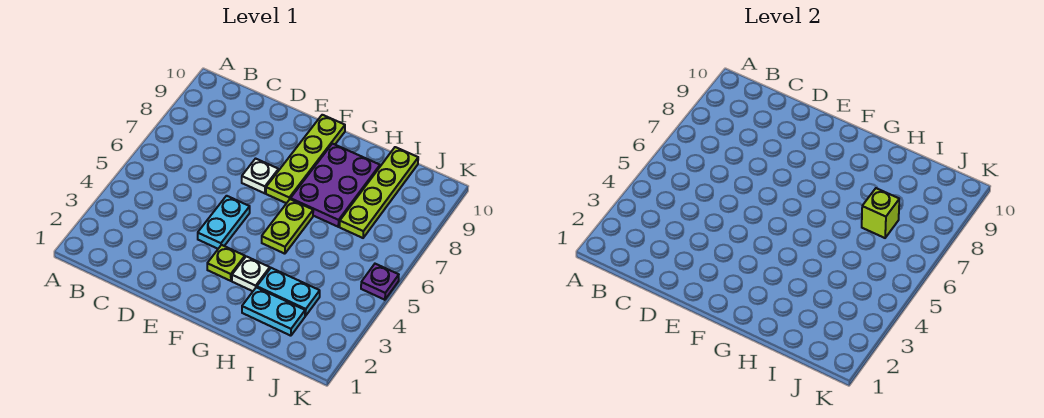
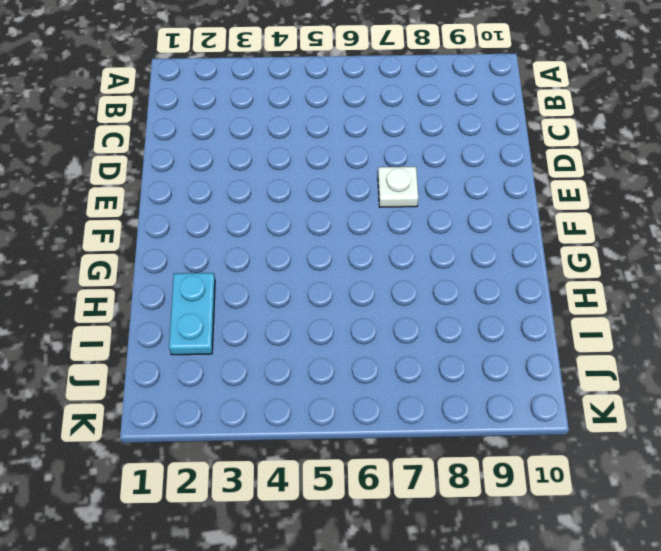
none -> cyan plate E4:E5 level 1
none -> lime plate F3 level 1
none -> lime plate F7:F10 level 1

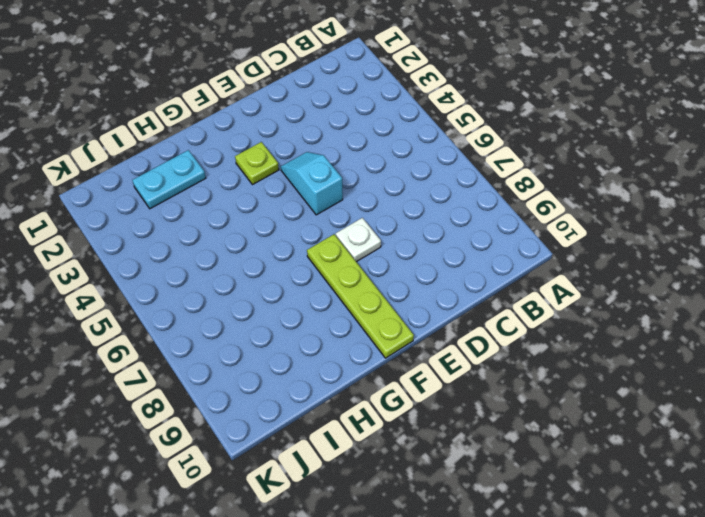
cyan slope E4:E5 level 1 top 5 -> cyan plate E4:E5 level 1
none -> white plate G3 level 1
none -> lime plate G5:G6 level 1
none -> purple plate G7:H9 level 1

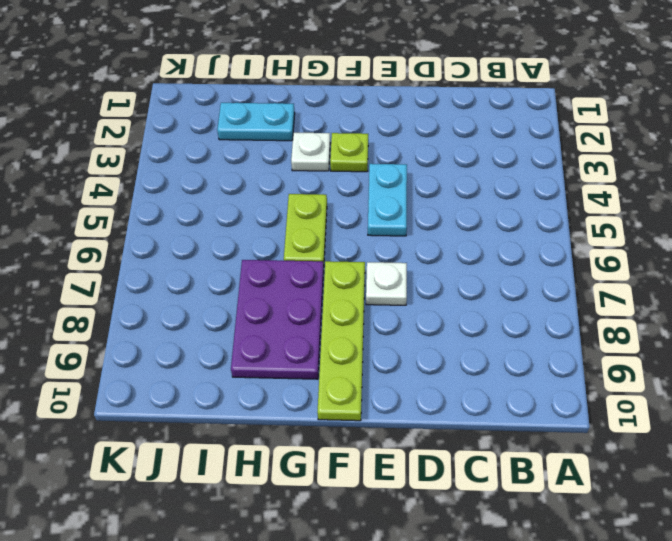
none -> cyan plate H3:I3 level 1
none -> lime plate I7:I10 level 1
none -> purple plate K5 level 1

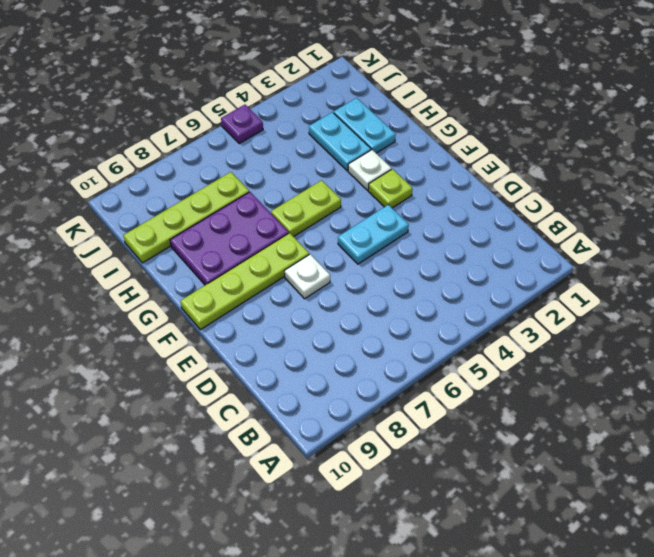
none -> lime brick I7 level 2

